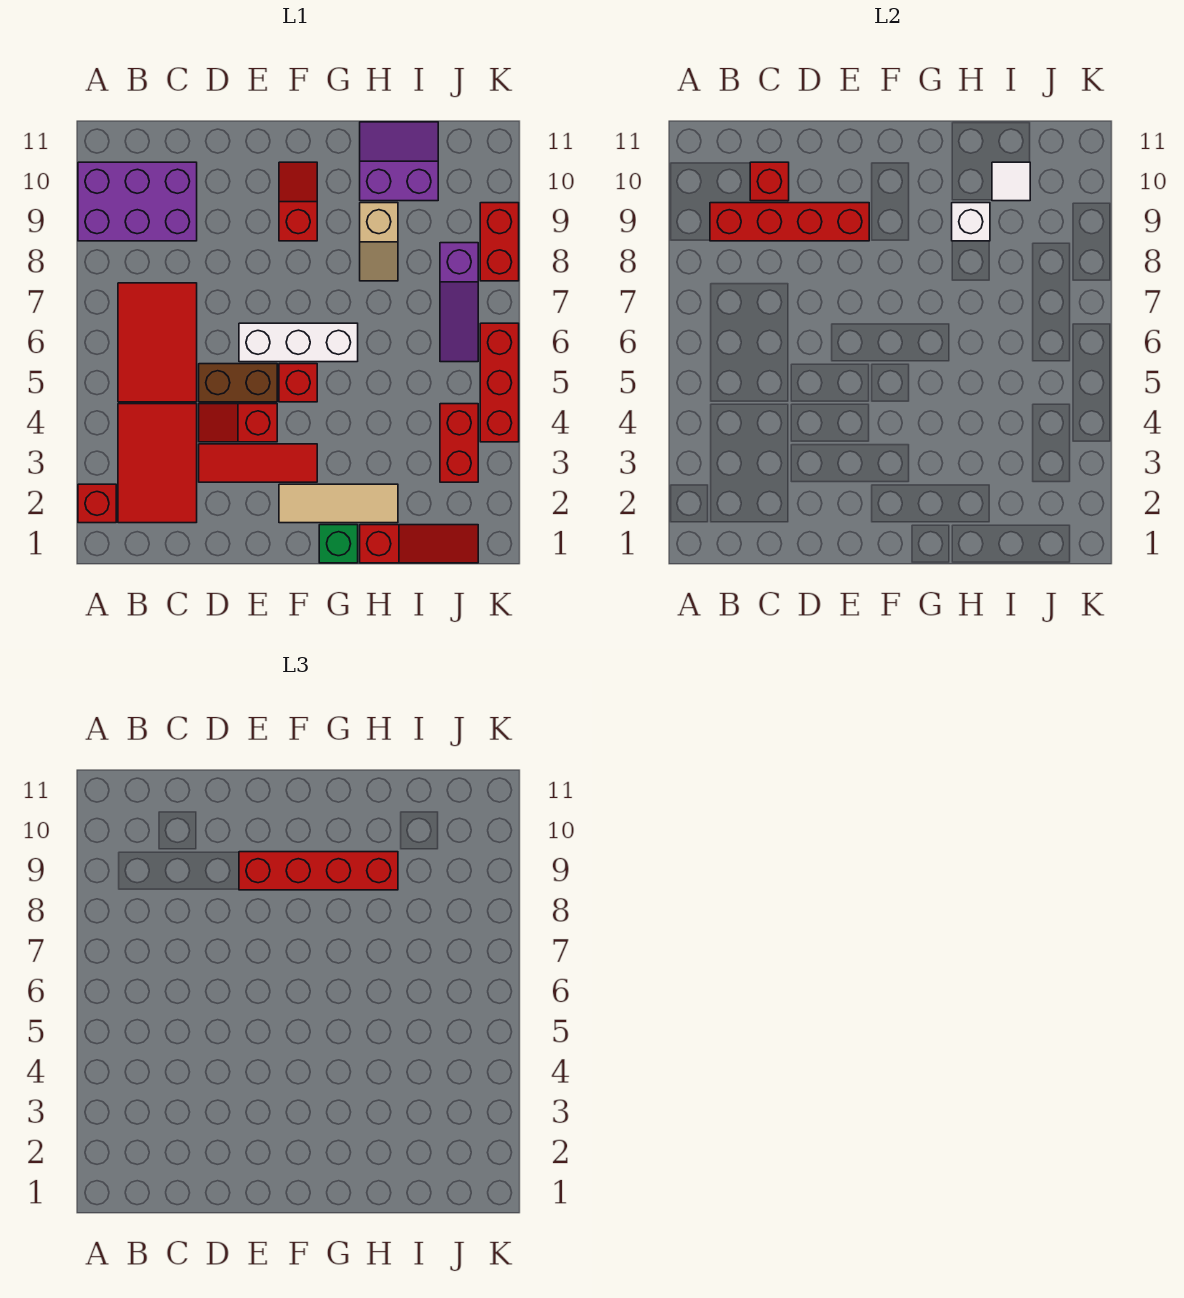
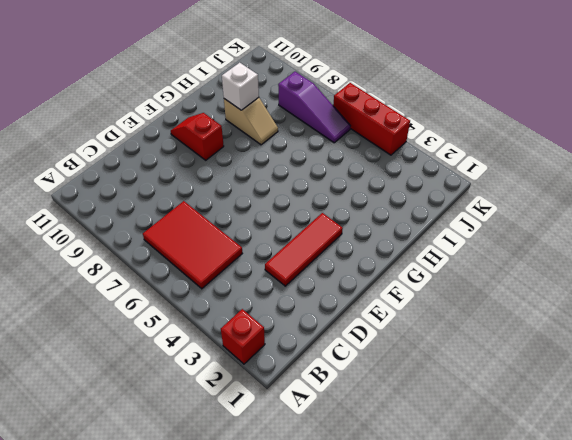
none -> purple brick A9:C10 level 1
none -> red tile B2:C4 level 1
none -> red slope D4:E4 level 1 top E

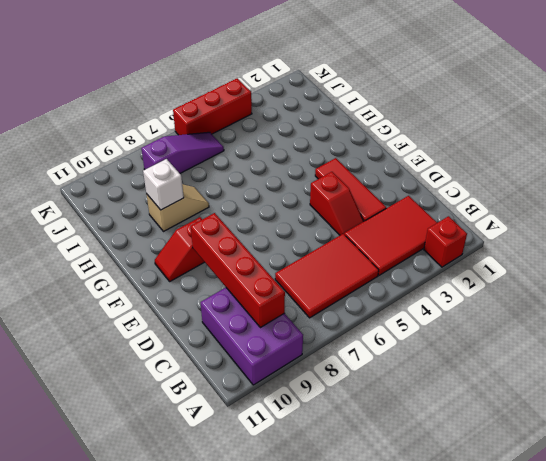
none -> brown brick D5:E5 level 1
none -> white brick E6:G6 level 1
none -> tan tile F2:H2 level 1

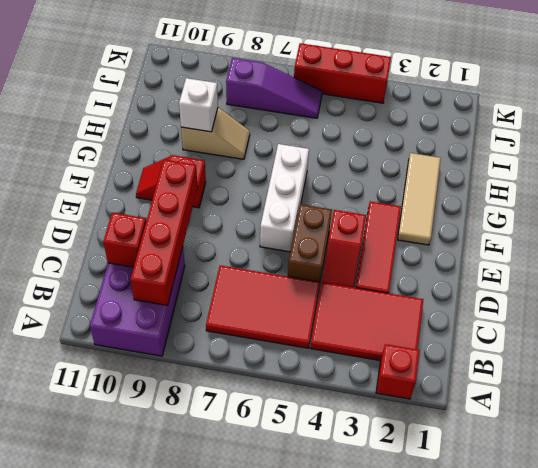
none -> red brick F5 level 1
none -> green brick G1 level 1
none -> red slope H1:J1 level 1 top H

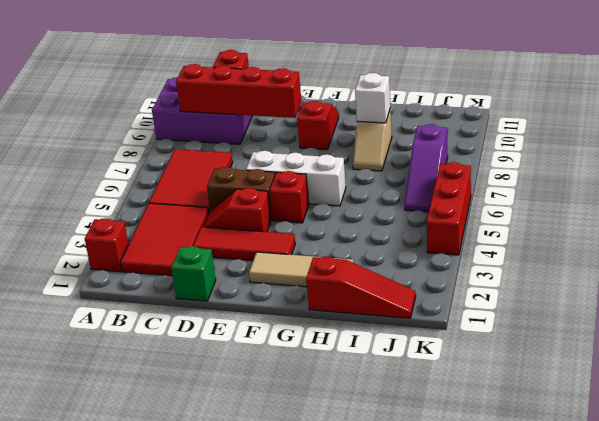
green brick D1 level 1 -> green brick G1 level 1
none -> purple slope H10:I11 level 1 top 10
none -> red brick J3:J4 level 1
none -> red brick K8:K9 level 1

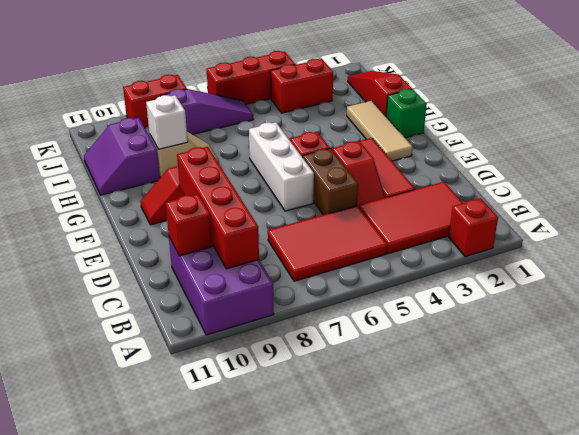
none -> white tile I10 level 2
none -> red brick E9:H9 level 3

